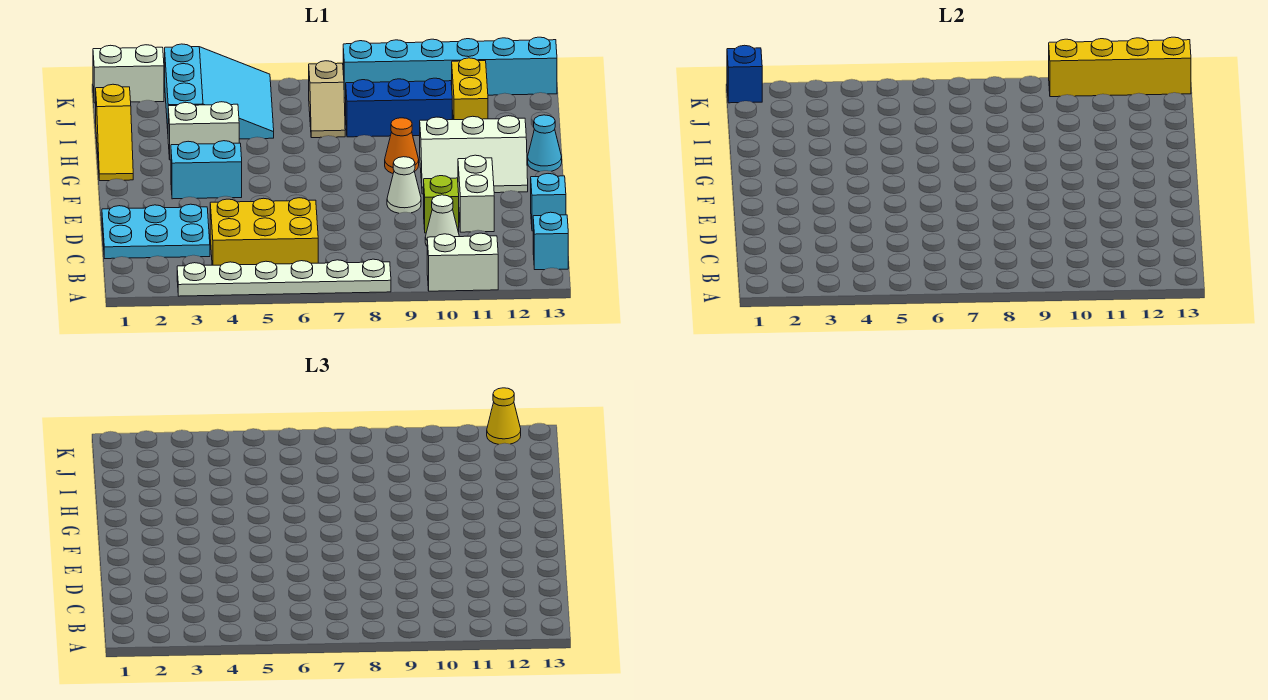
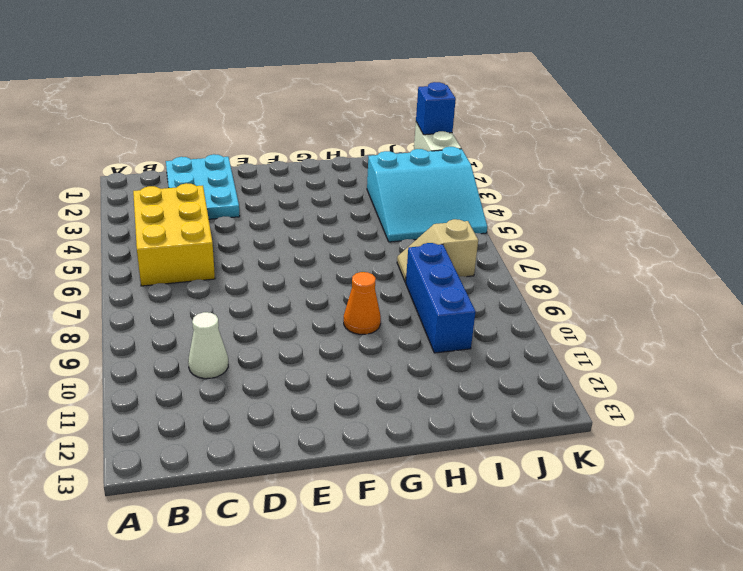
none -> white plate A3:A8 level 1
none -> white brick A10:A11 level 1
none -> cyan brick B13 level 1

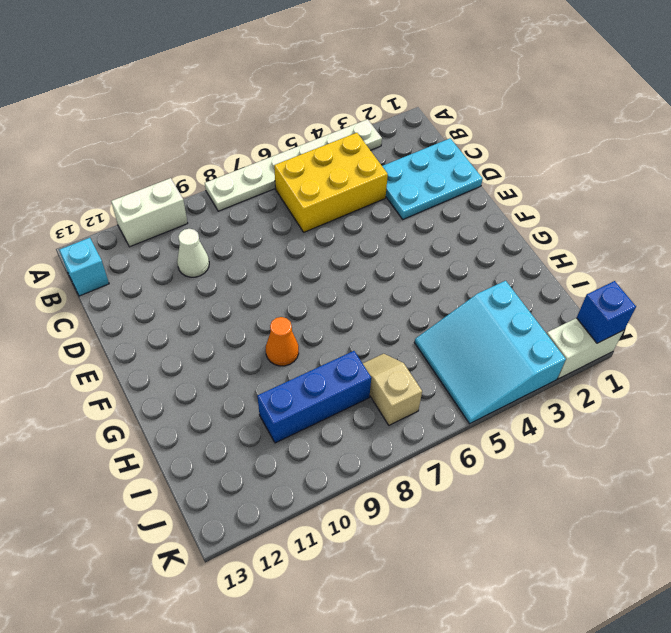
none -> lime brick D10 level 1
none -> white brick D11:E11 level 1
none -> cyan brick D13 level 1

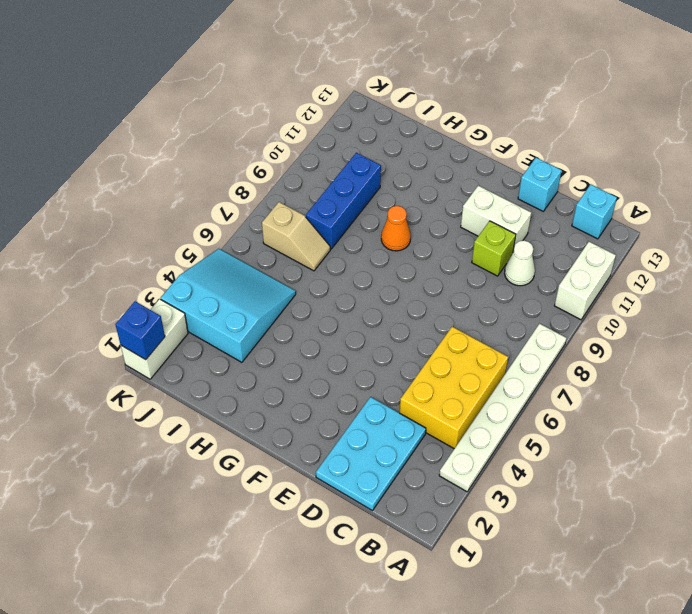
none -> white cone E9 level 1
none -> cyan brick F3:F4 level 1
none -> white slope F10:G12 level 1 top G

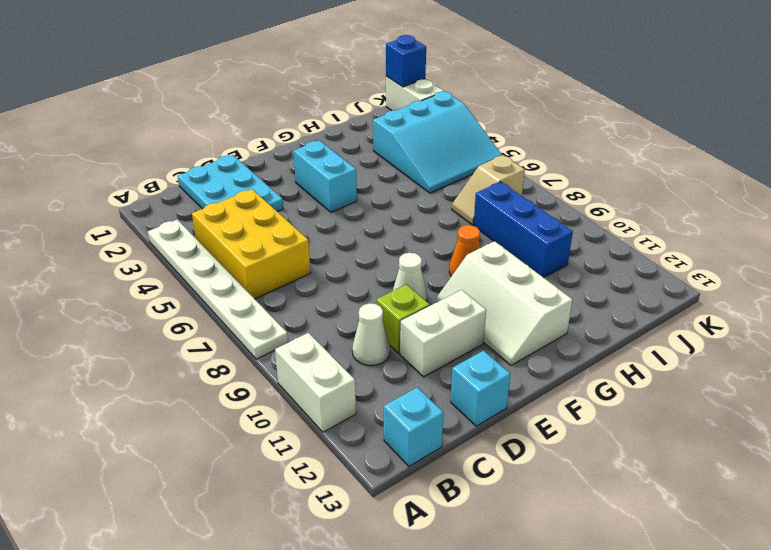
none -> yellow slope G1:I1 level 1 top I
none -> cyan cone G13 level 1
none -> white brick H3:H4 level 1

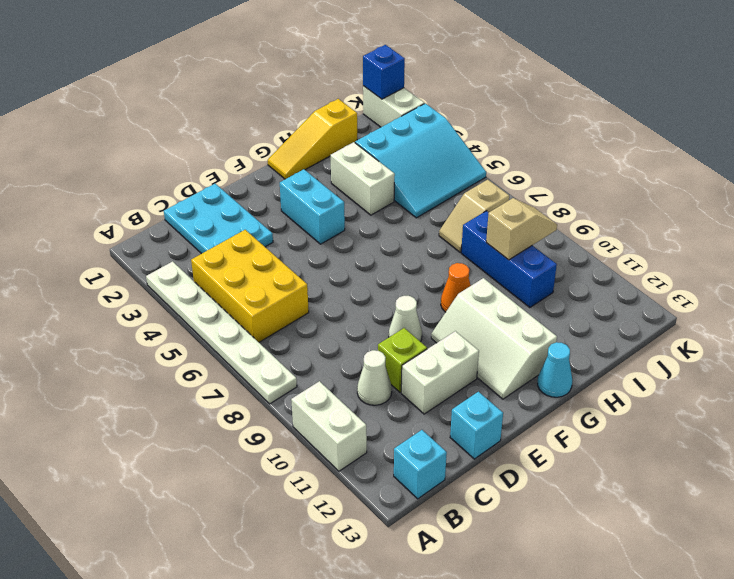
tan slope I9:J9 level 2 top I -> none
none -> yellow brick I11:J11 level 1
none -> cyan brick K8:K13 level 1
none -> yellow brick K10:K13 level 2

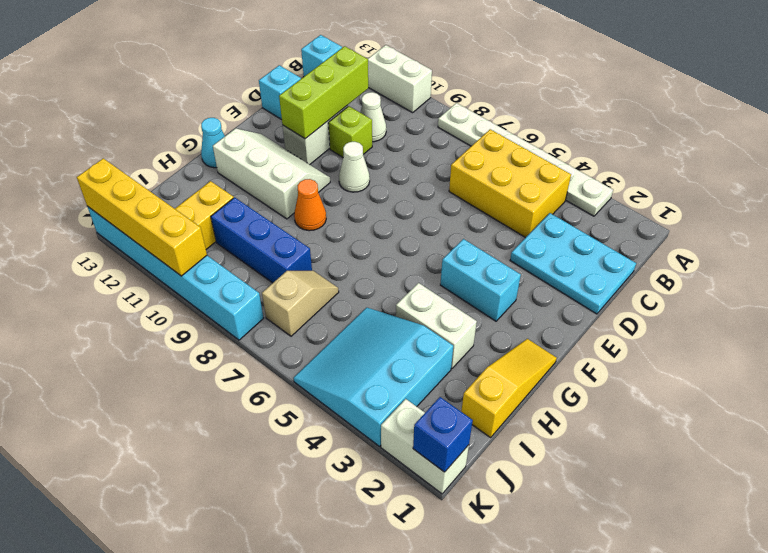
lime brick C11:E11 level 2 -> none
none -> yellow cone K12 level 3

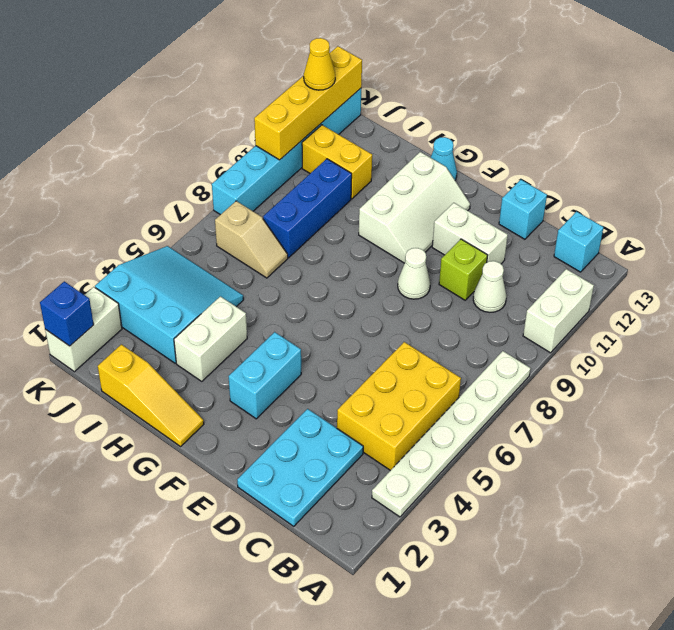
none -> orange cone G9 level 1

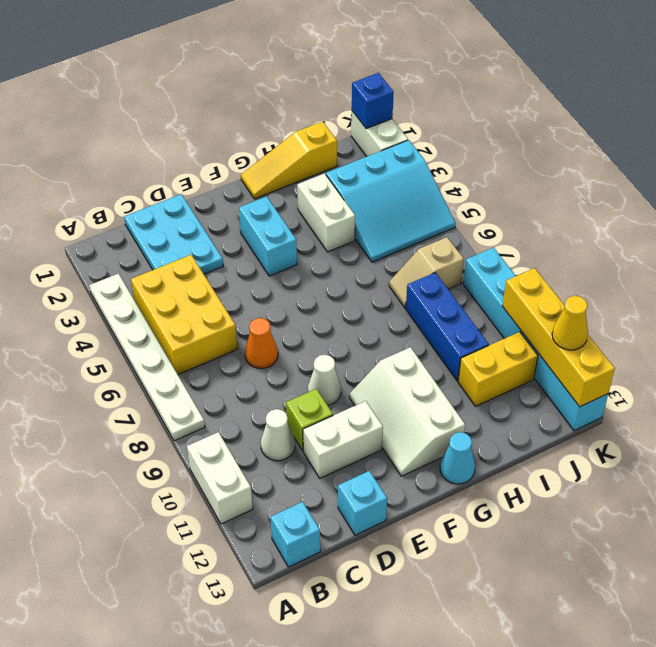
orange cone D7 level 1 -> orange cone G9 level 1

